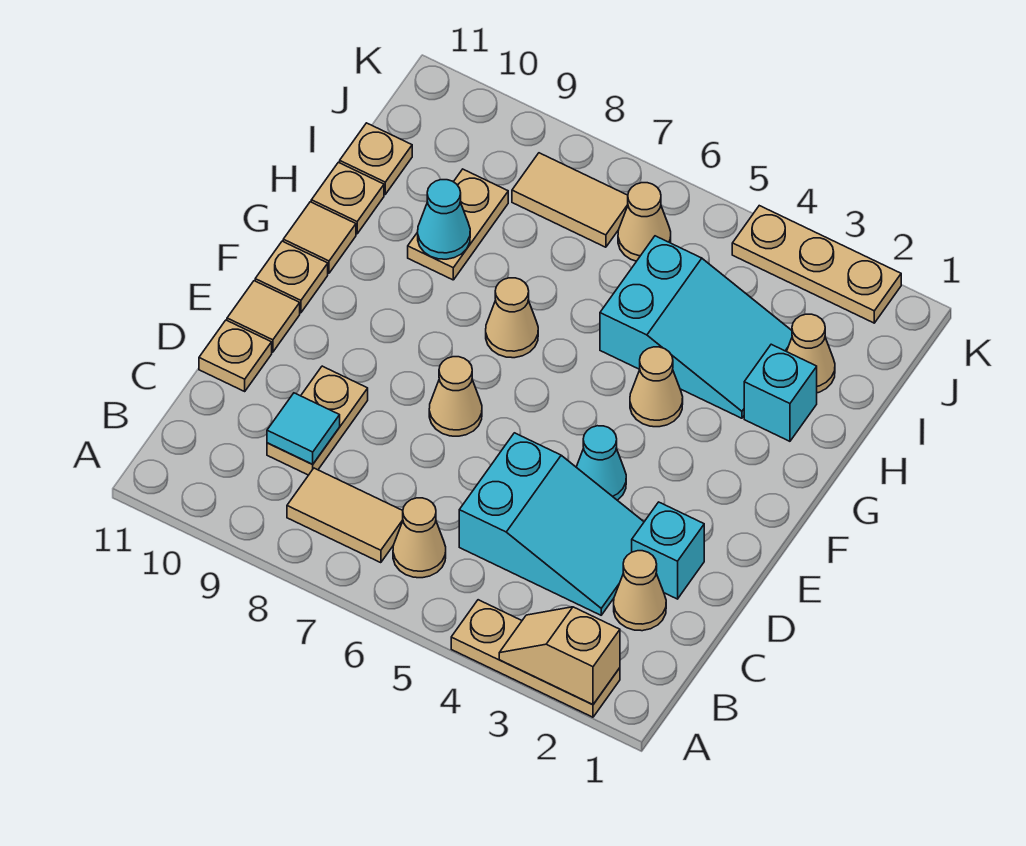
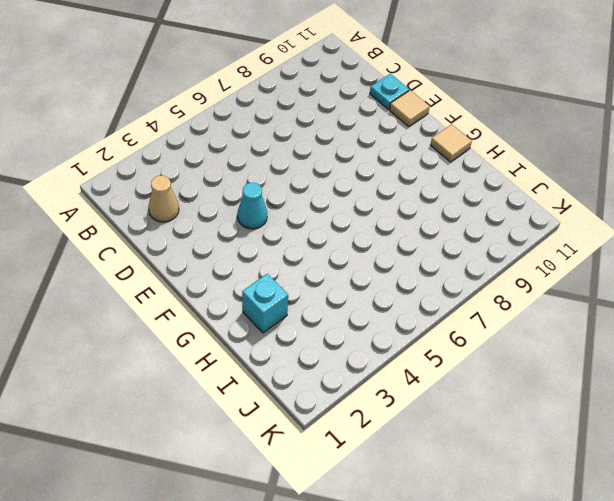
cyan plate D11 level 1 -> tan plate D11 level 1
none -> tan plate A2:A4 level 1
none -> tan cone B6 level 1
none -> tan tile B7:B8 level 1

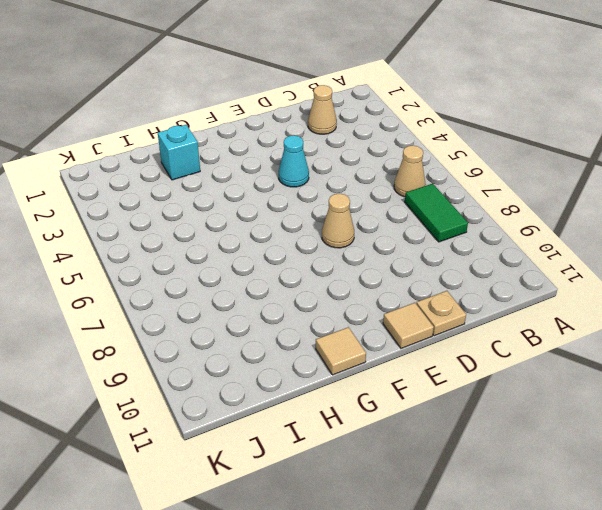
green tile B7:B8 level 1 -> tan tile B7:B8 level 1
none -> tan plate A2:A4 level 1
none -> cyan slope C3:D5 level 1 top 5
none -> tan plate C9:D9 level 1

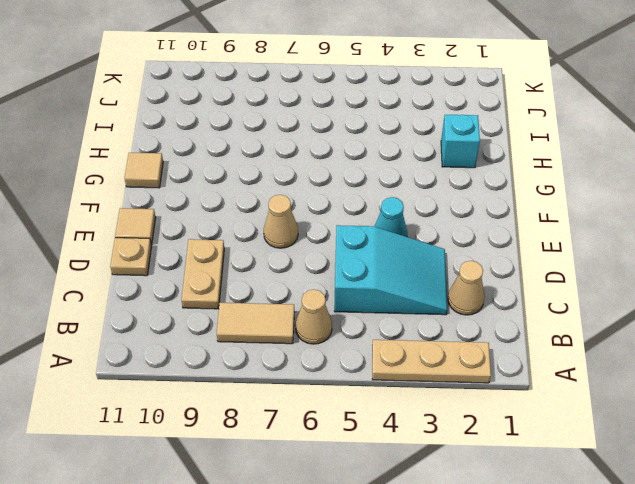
none -> cyan brick D2 level 1
none -> tan plate F11 level 1
none -> tan cone G4 level 1

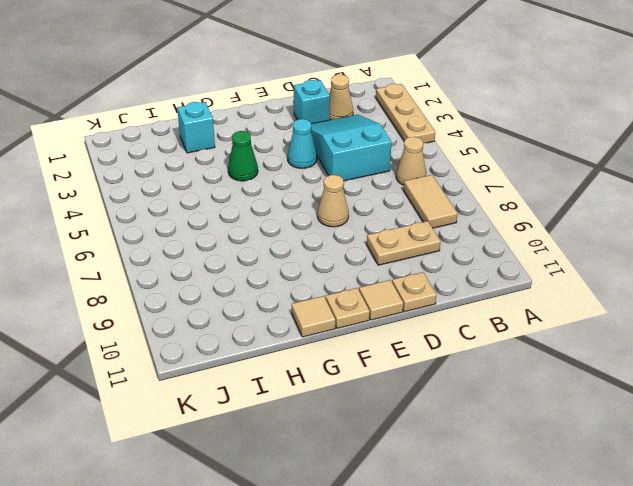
green cone G4 level 1 -> tan cone G4 level 1
none -> tan cone G7 level 1
none -> cyan slope H3:I5 level 1 top 5
none -> tan plate H9:I9 level 1

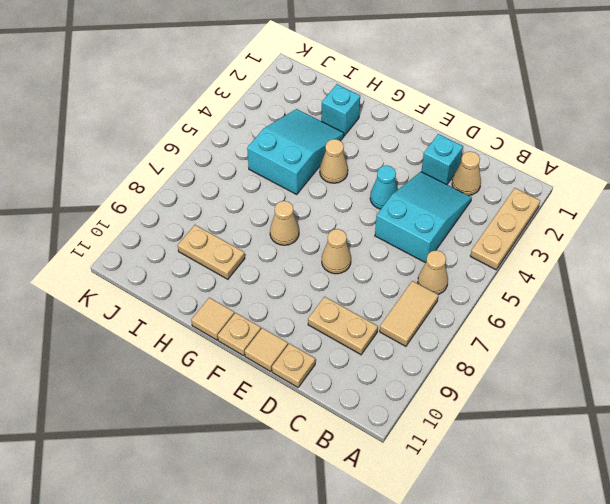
none -> tan plate H11 level 1
none -> tan cone I2 level 1
none -> tan plate I11 level 1

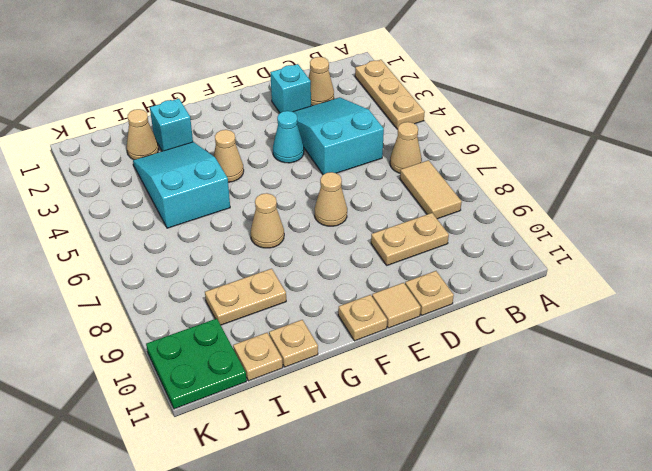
green plate J10:K11 level 1 -> none
none -> tan tile G11 level 1
none -> tan cone J6 level 1
none -> tan tile J7:J8 level 1

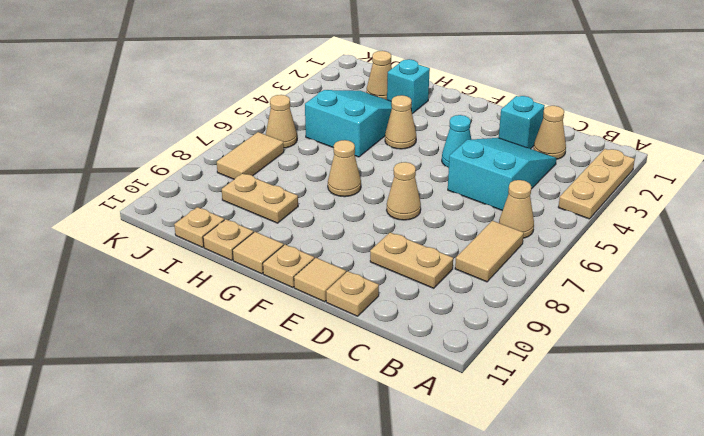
none -> tan plate K2:K4 level 1
none -> tan slope A2:A3 level 2 top 2
none -> cyan tile C9 level 2

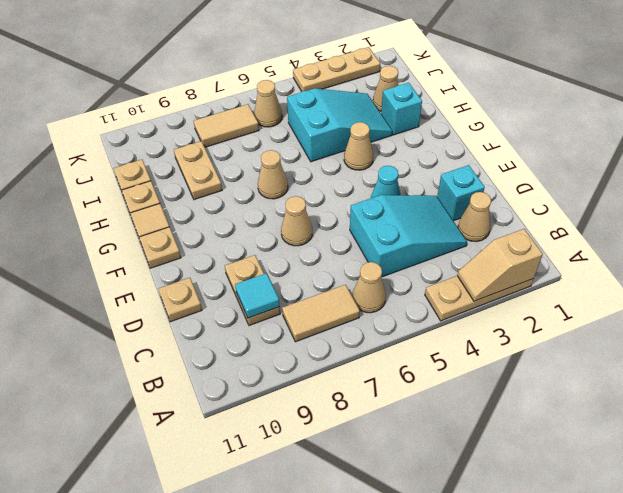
none -> tan tile E11 level 1
none -> cyan cone H9 level 2

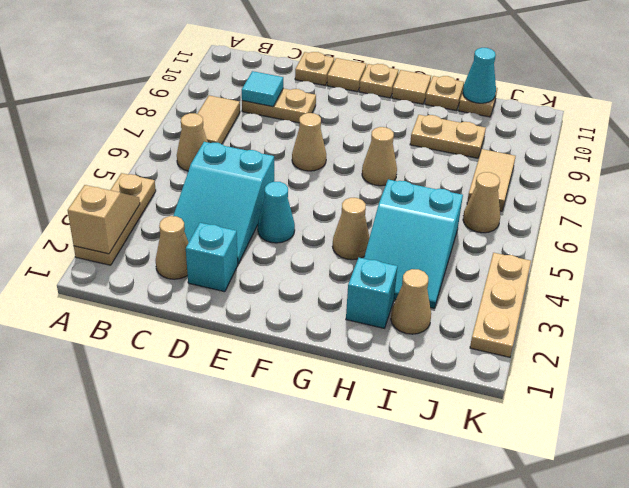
cyan cone I11 level 2 -> cyan cone H9 level 2

